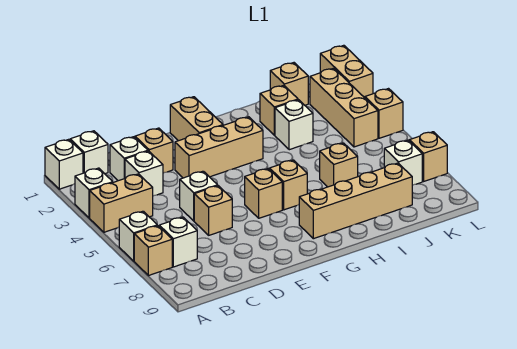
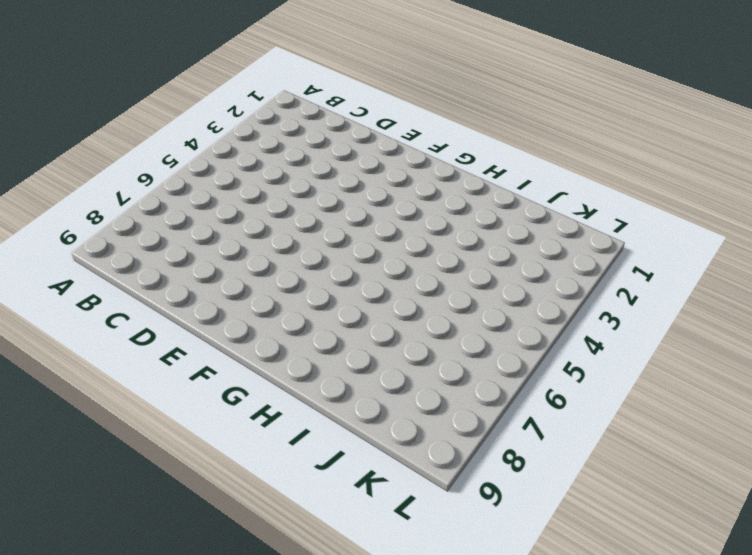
none -> white brick A1 level 1
none -> white brick A3 level 1
none -> tan brick A4:B4 level 1

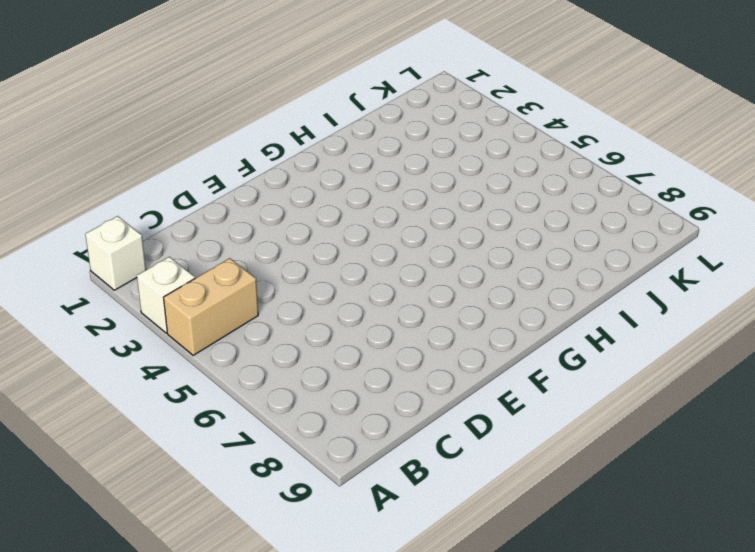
none -> white brick A6 level 1
none -> tan brick A7 level 1
none -> white brick B1 level 1

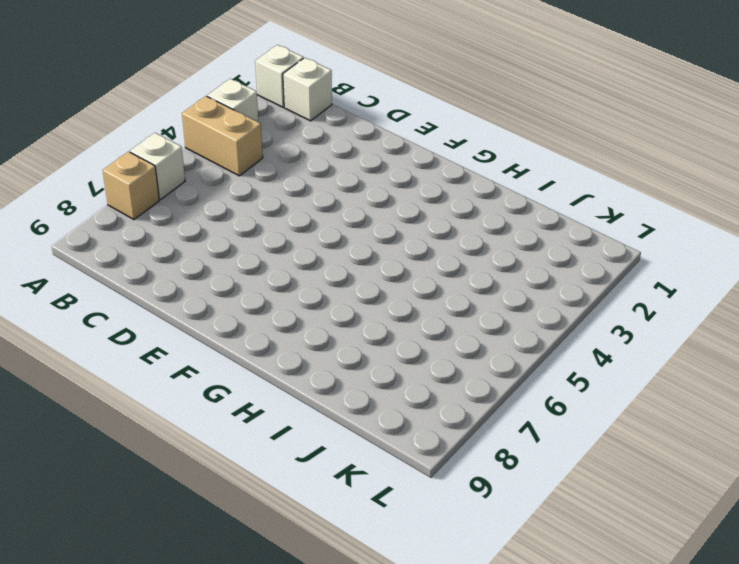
none -> white brick B7 level 1
none -> white brick C2 level 1
none -> white brick C3 level 1

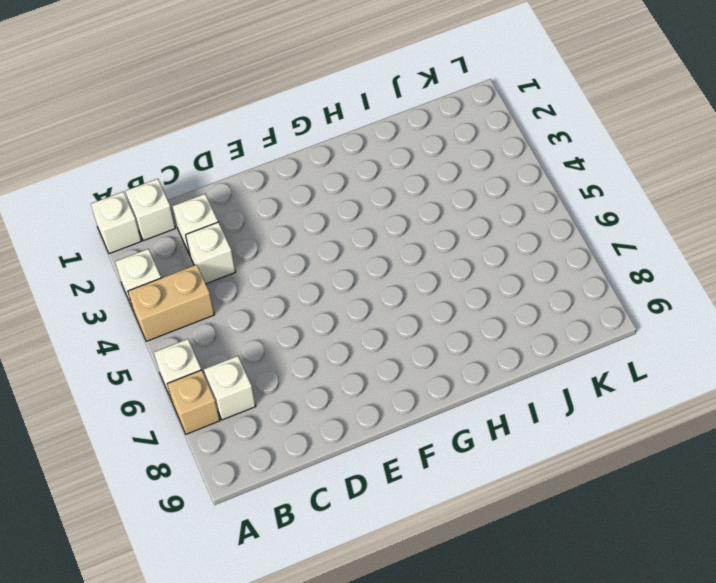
none -> tan brick D2 level 1
none -> white brick D5 level 1
none -> tan brick D6 level 1

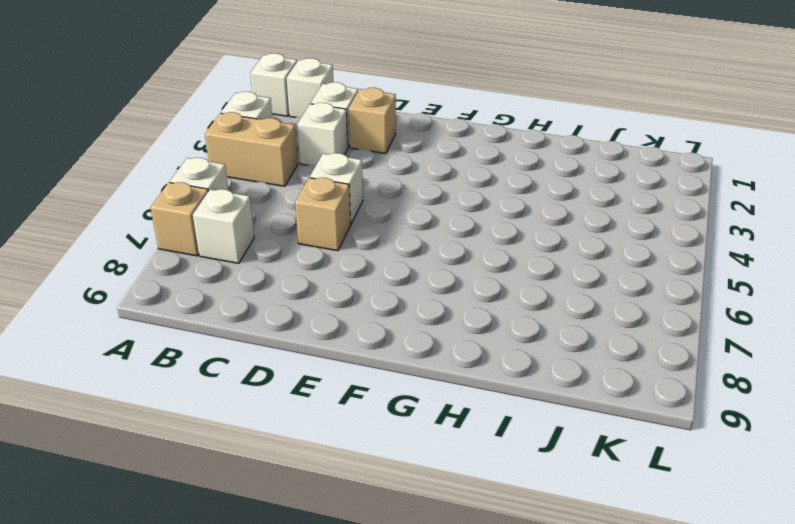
none -> tan brick E3:G3 level 1
none -> tan brick F1:F2 level 1
none -> tan brick F6 level 1

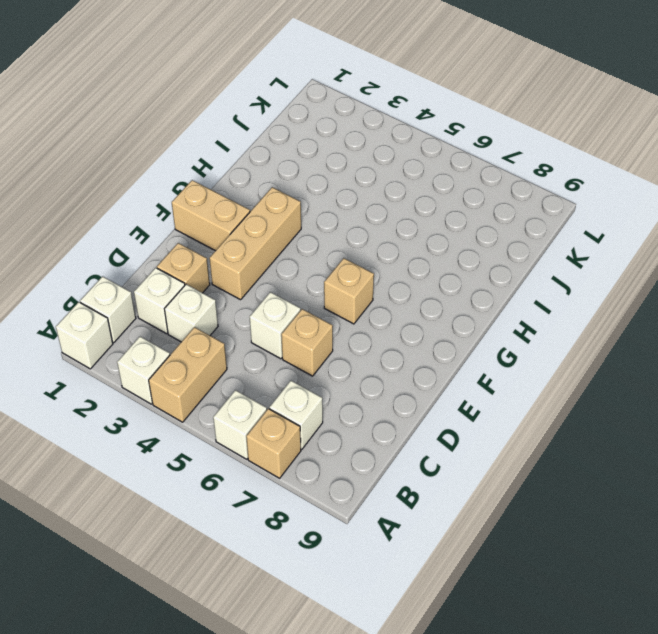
none -> tan brick G6 level 1
none -> tan brick G8:J8 level 1
none -> tan brick I2 level 1

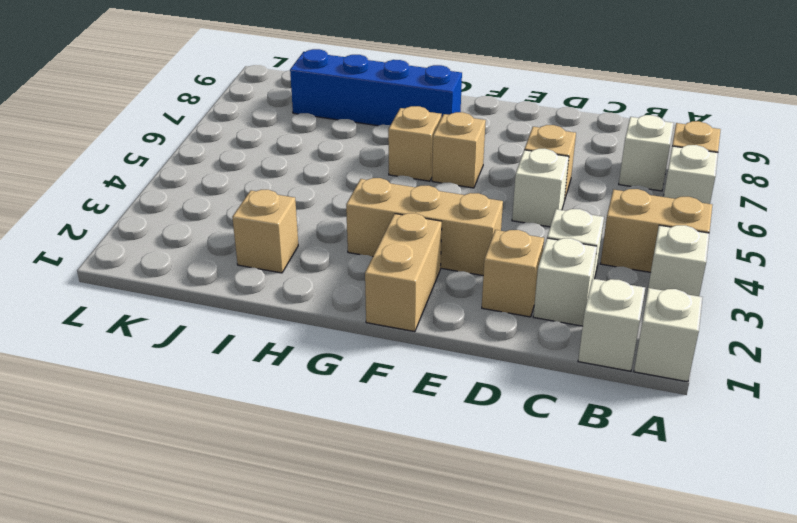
blue brick G8:J8 level 1 -> tan brick G8:J8 level 1
none -> white brick I3 level 1
none -> tan brick I6 level 1
none -> tan brick J1 level 1

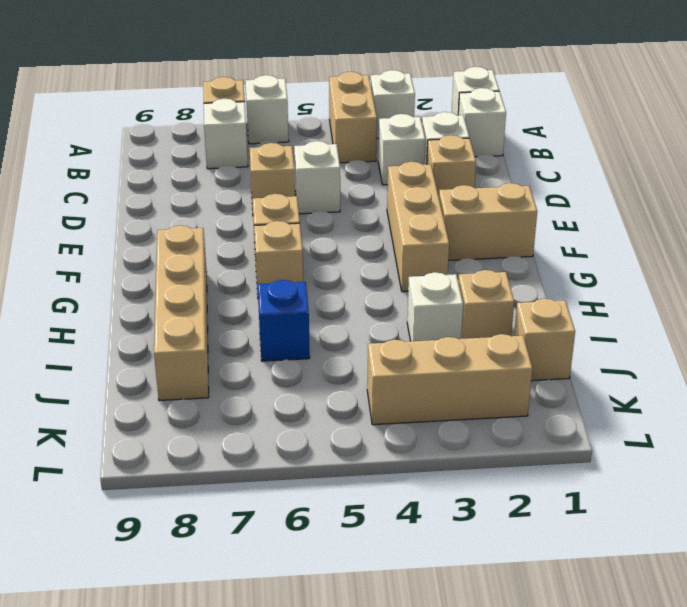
blue brick I6 level 1 -> tan brick I6 level 1
none -> white brick K7 level 1
none -> tan brick L1:L2 level 1
none -> tan brick L4 level 1

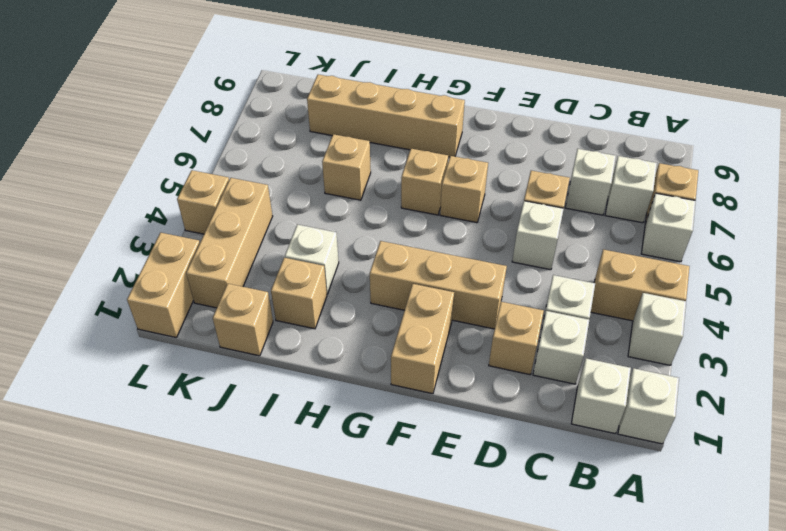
white brick C7 level 1 -> white brick K7 level 1
none -> tan brick L7 level 1

